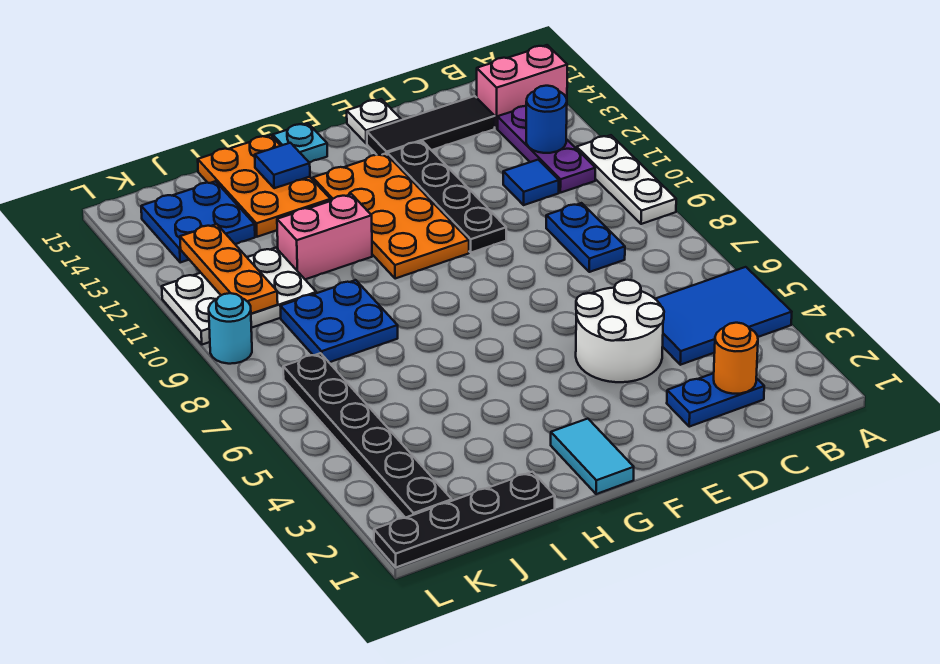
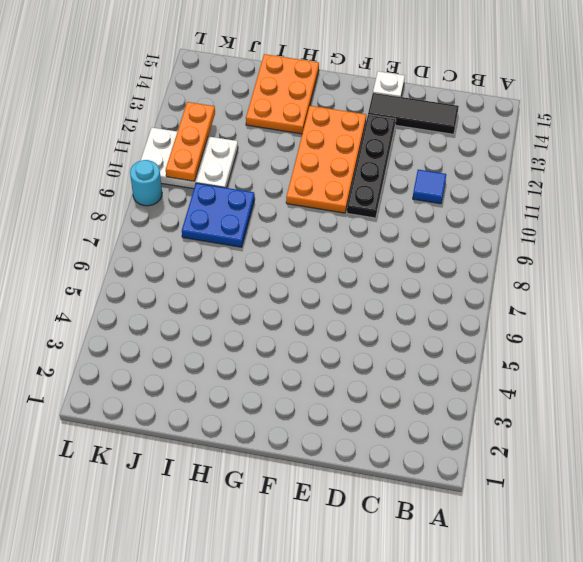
none -> blue tile A4:C5 level 1
none -> white plate A9:A11 level 1
none -> pink brick A14:B14 level 1

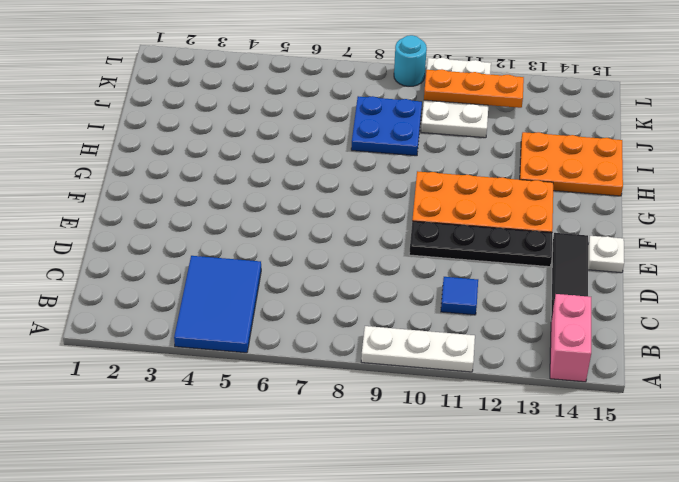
none -> purple plate B11:B13 level 1
none -> blue plate C2:D2 level 1
none -> blue plate C8:C9 level 1

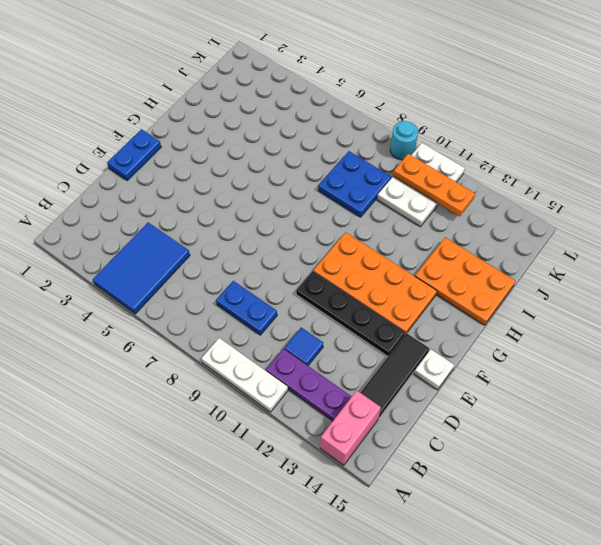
blue plate E1:F1 level 1 -> blue plate C2:D2 level 1
none -> white round brick D4:E5 level 1
none -> cyan tile G1:G2 level 1
none -> cyan plate G15 level 1

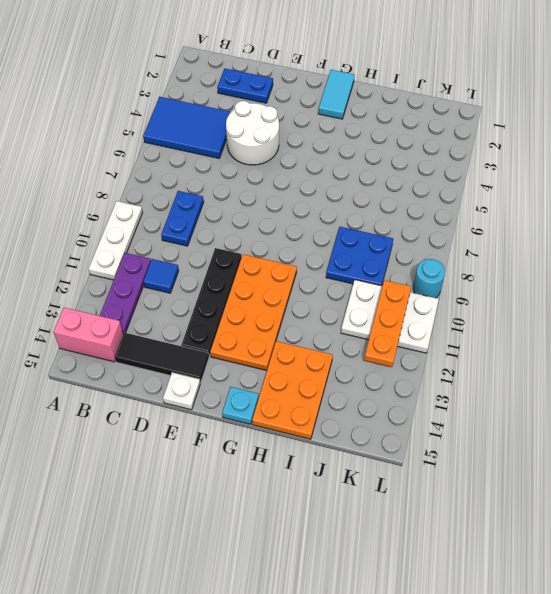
none -> pink brick H11:I11 level 1
none -> black plate I1:L1 level 1
none -> blue plate J13:K14 level 1

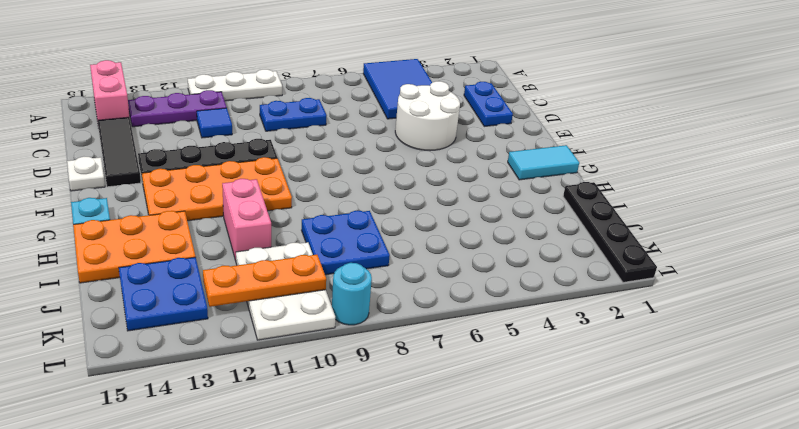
none -> black plate K2:K7 level 1
none -> blue round brick B12 level 2
none -> orange round brick C2 level 2

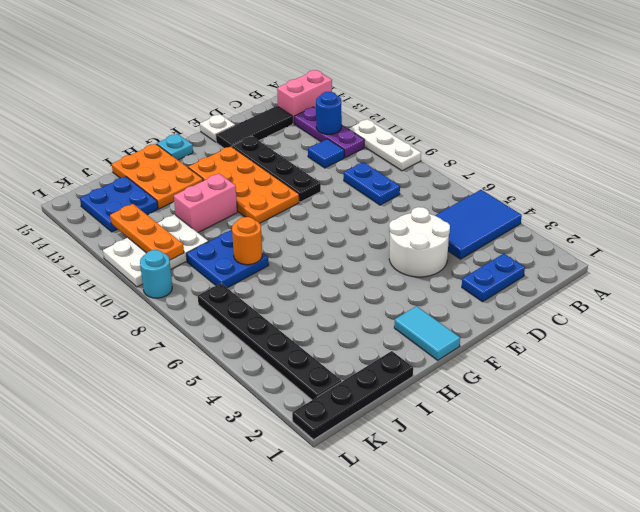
orange round brick I8 level 2 -> orange round brick C2 level 2
none -> blue tile H14 level 2

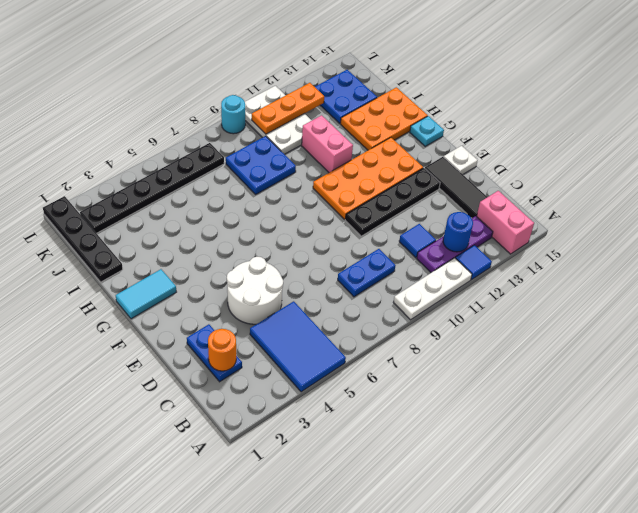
blue tile A12 level 1 -> blue tile H14 level 2

